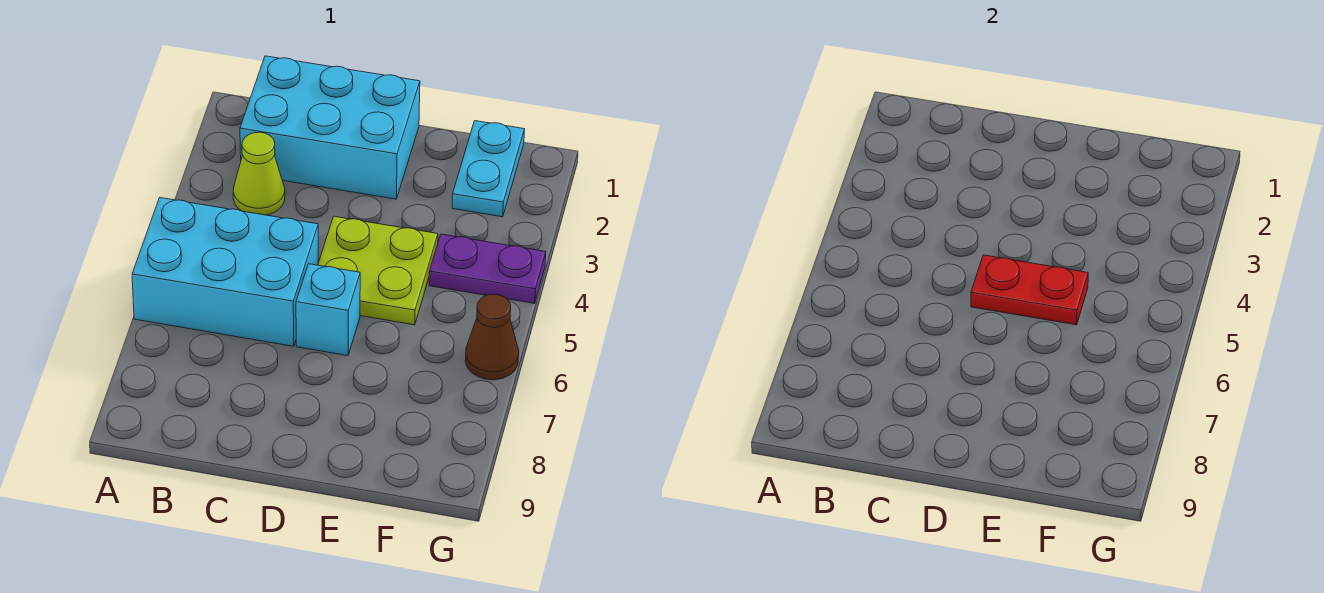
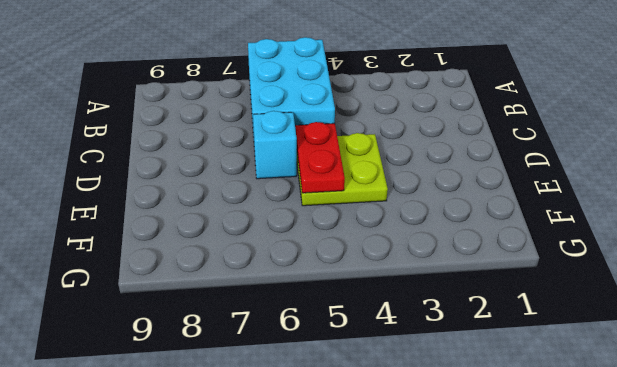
none -> cyan brick B1:D2 level 1
none -> lime cone B3 level 1

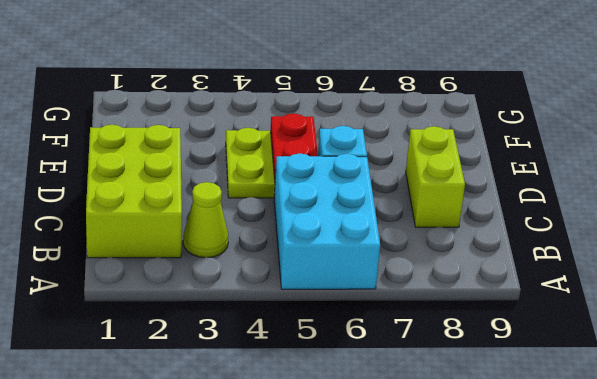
lime brick B1:D2 level 1 -> cyan brick B1:D2 level 1
lime brick C8:D8 level 1 -> none
none -> cyan plate F1:F2 level 1
none -> purple plate F4:G4 level 1

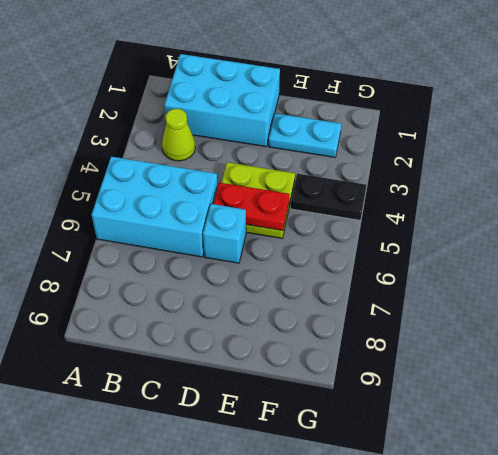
cyan plate E2:F2 level 1 -> cyan plate F1:F2 level 1
black plate F4:G4 level 1 -> purple plate F4:G4 level 1
none -> brown cone G6 level 1

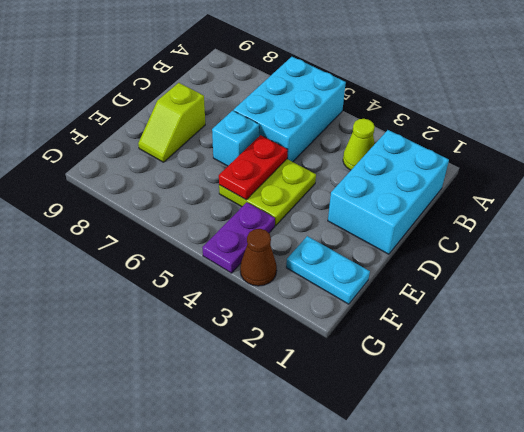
lime slope D8:E8 level 1 top D -> none
brown cone G3 level 1 -> brown cone G6 level 1

